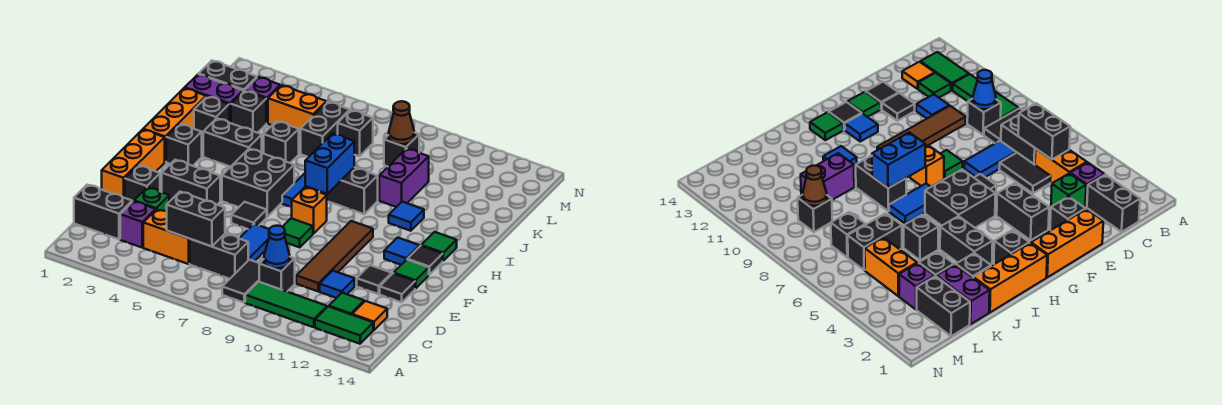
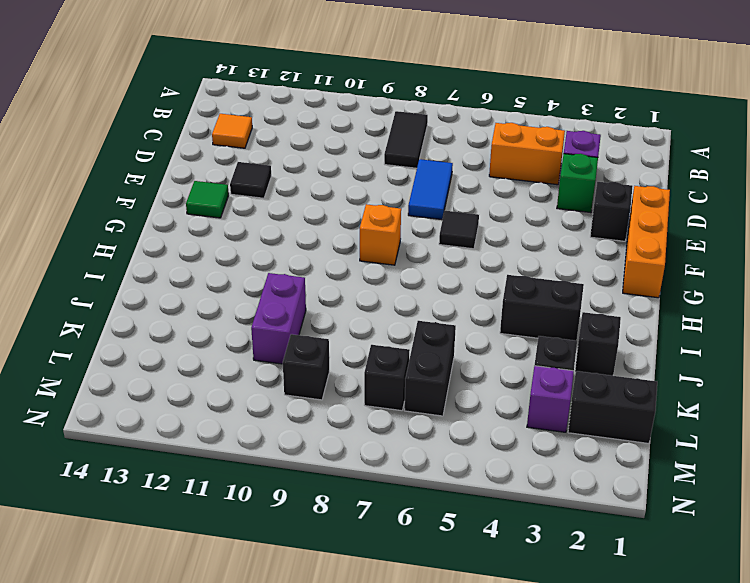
none -> green tile B9:B11 level 1
none -> green tile B12:B13 level 1
none -> black brick C1:C2 level 1
none -> black brick C6:C7 level 1

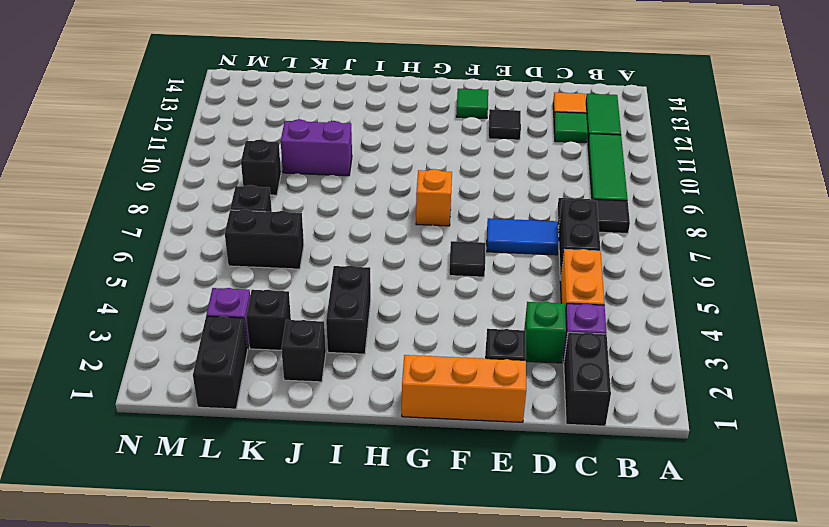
none -> black brick C9 level 1
none -> black tile D5:D6 level 1
none -> brown tile D10:G10 level 1
none -> blue tile D11 level 1

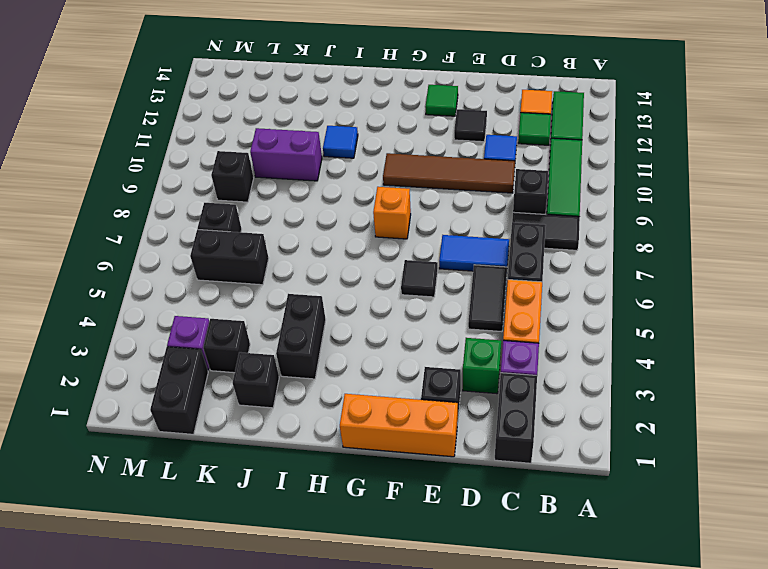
none -> black tile E13 level 1
none -> black brick F3:F4 level 1
none -> green tile F8 level 1
none -> black brick G5:H6 level 1

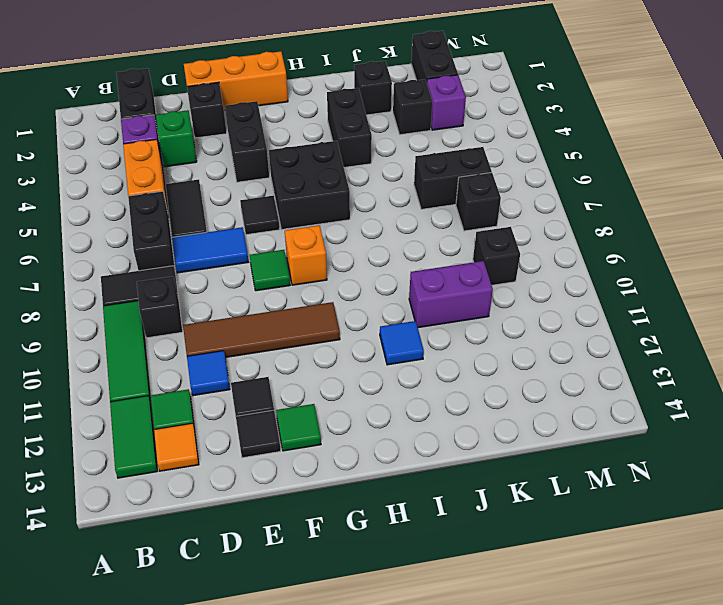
none -> blue tile G12 level 1
none -> black tile G13 level 1
none -> orange brick H1:J1 level 1
none -> black brick H2 level 1

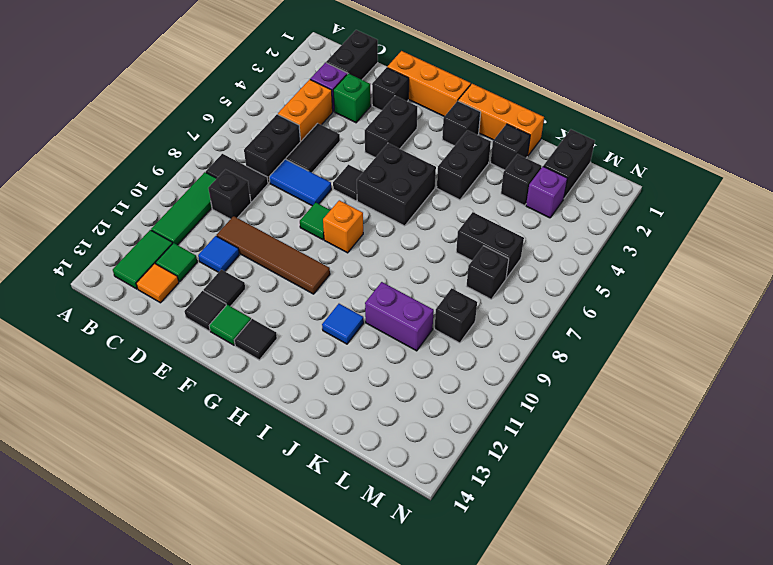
none -> blue tile G12 level 1
none -> blue tile H7:I7 level 1
none -> green tile H13 level 1
none -> black brick I8:I9 level 1

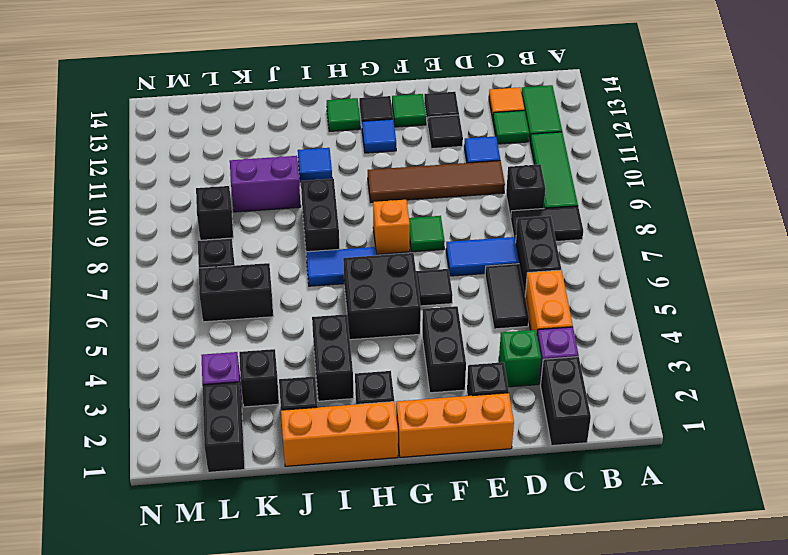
none -> black brick J5 level 1
none -> purple brick K1:K2 level 1
none -> orange brick L4:L5 level 1
none -> black brick C5:C6 level 2

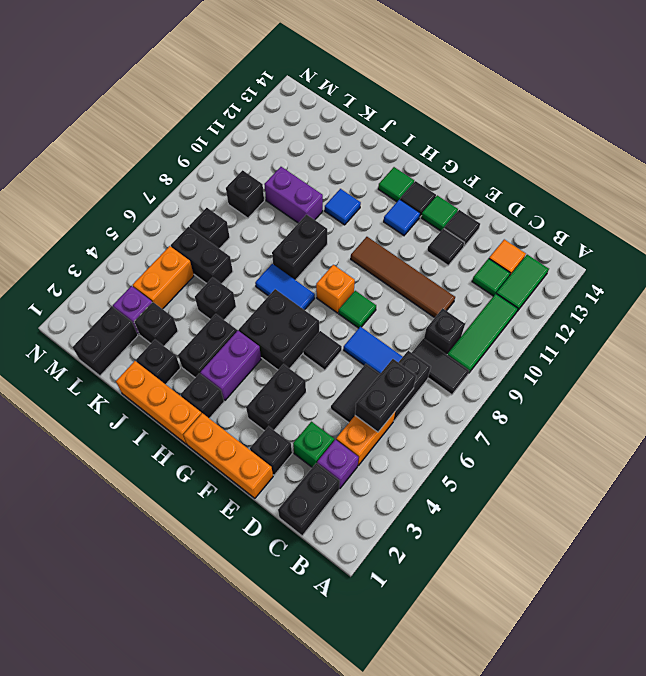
purple brick H3:H4 level 1 -> purple brick K1:K2 level 1
none -> blue tile D11 level 1
none -> blue cone C9 level 2
none -> blue brick H8:I8 level 2
none -> brown cone L9 level 2

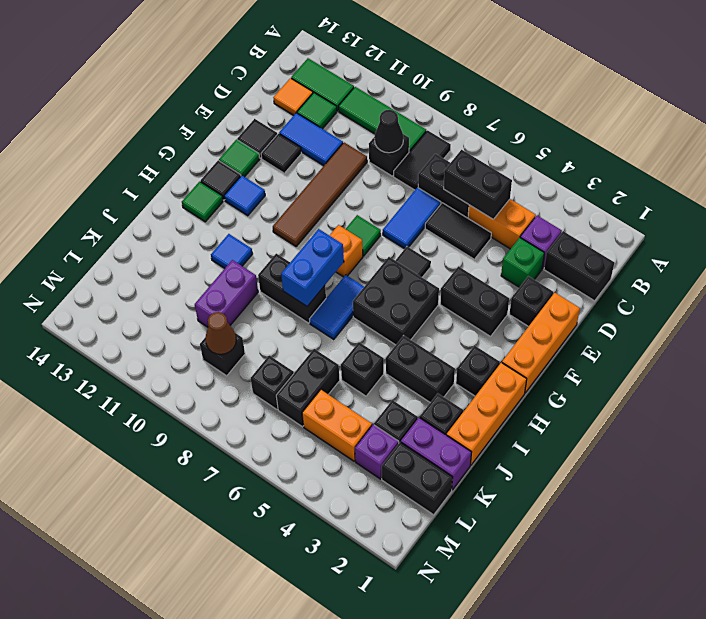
black cone C9 level 2 -> blue cone C9 level 2
blue tile D11:D12 level 1 -> blue tile D11 level 1

